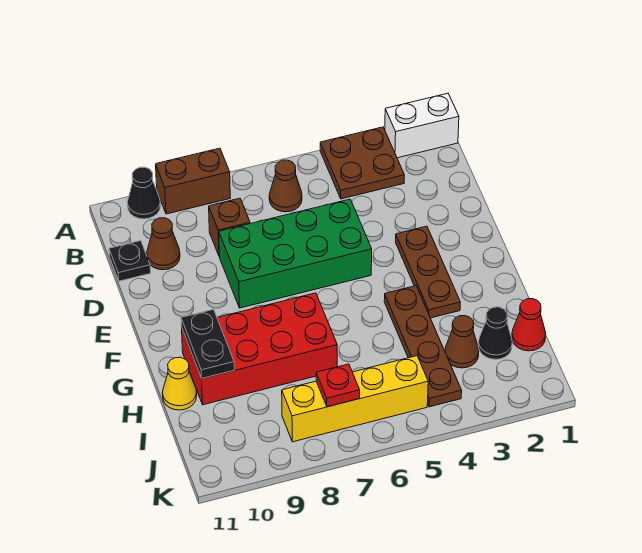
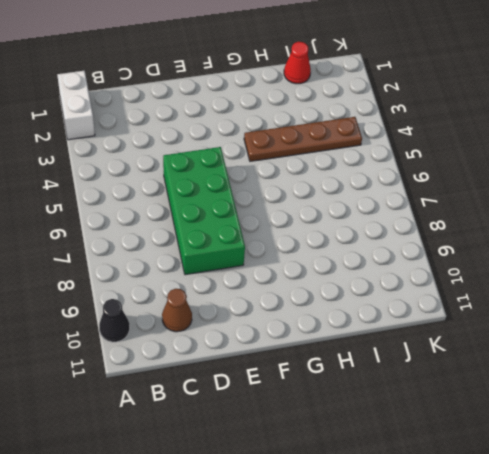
none -> brown plate A3:B4 level 1
none -> brown brick A8:A9 level 1
none -> brown cone B6 level 1

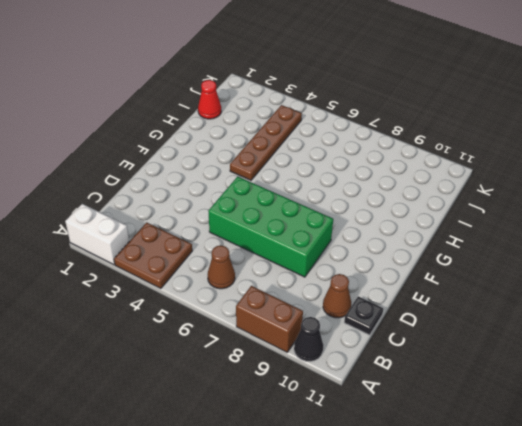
none -> brown brick C8 level 1
none -> brown plate E3:G3 level 1
none -> red brick G7:H10 level 1

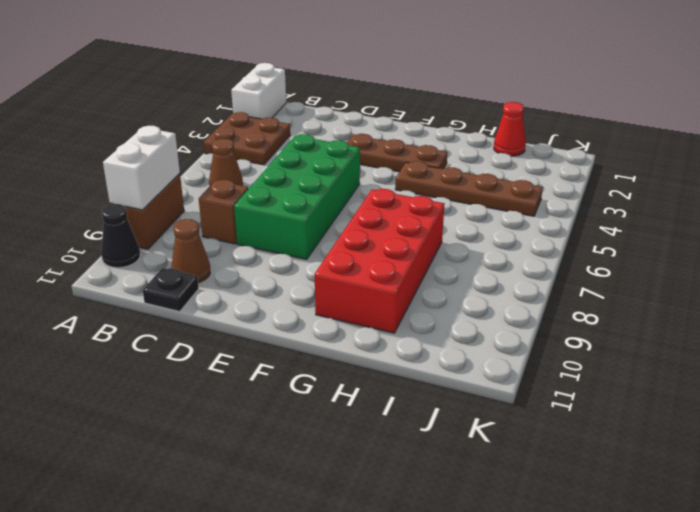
white brick A8:A9 level 2 -> none
none -> yellow cone H11 level 1
none -> black cone I2 level 1
none -> brown cone I3 level 1

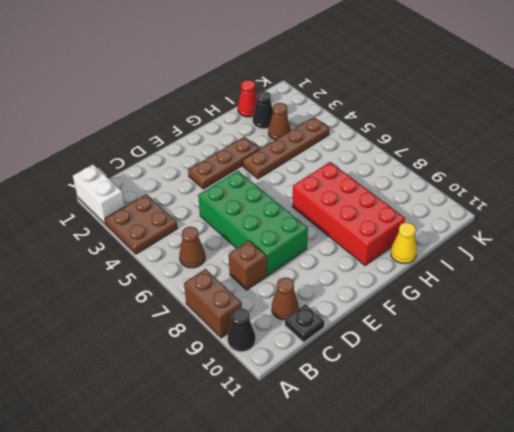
none -> yellow brick J5:J8 level 1
none -> black plate G10:H10 level 2
none -> red plate J7 level 2

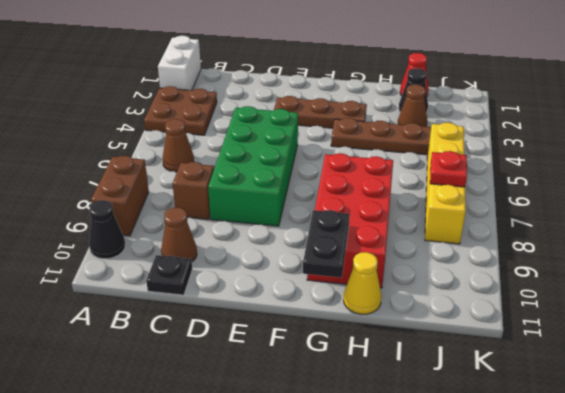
black plate G10:G11 level 2 -> black plate G10:H10 level 2

